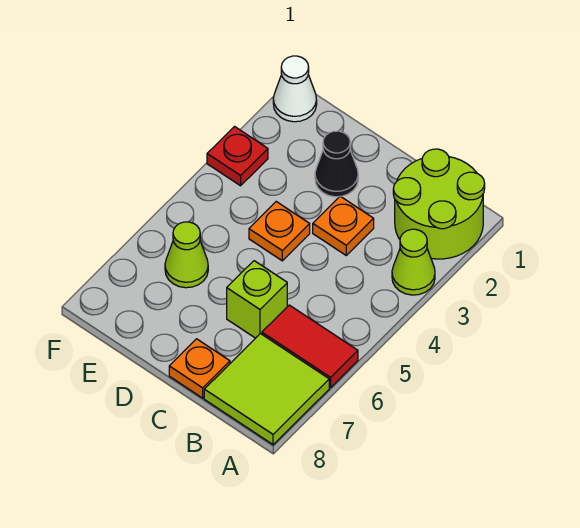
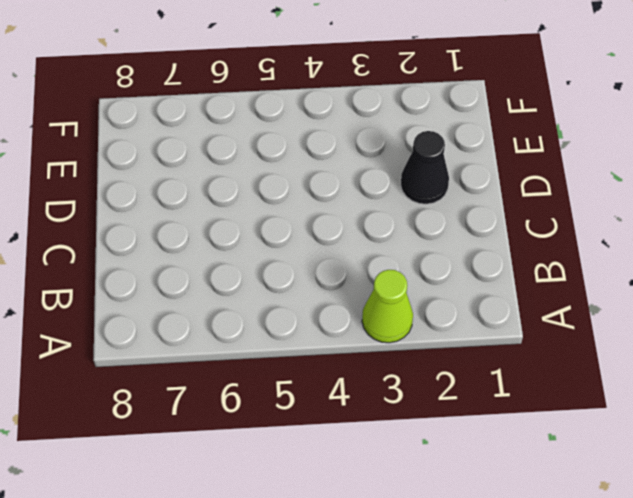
none -> lime round brick A1:B2 level 1
none -> red tile A6:B6 level 1
none -> lime tile A7:B8 level 1

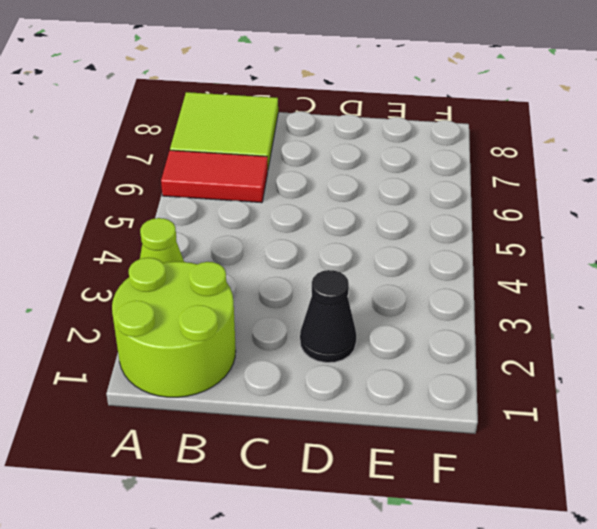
none -> orange plate C3 level 1
none -> lime brick C6 level 1
none -> orange plate C8 level 1

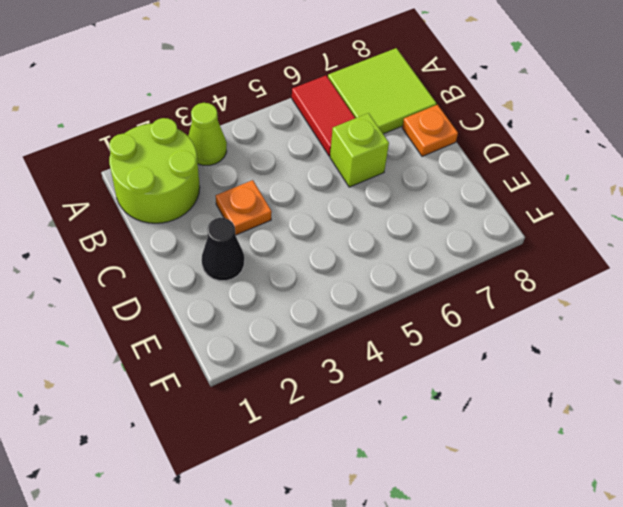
none -> orange plate D4 level 1
none -> lime cone E6 level 1
none -> white cone F1 level 1

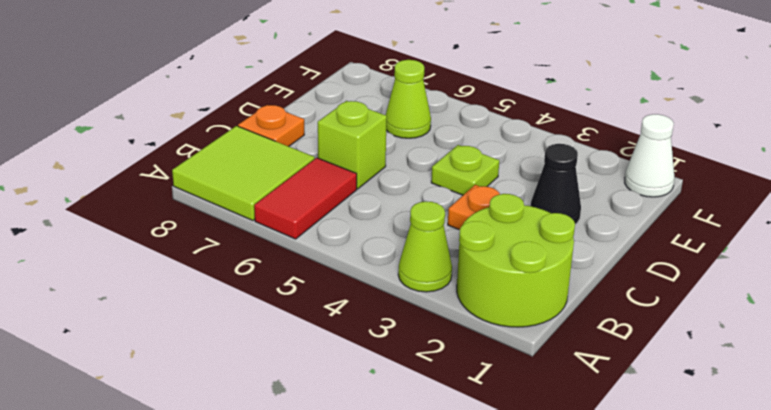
lime plate D4 level 1 -> orange plate D4 level 1
none -> red plate F3 level 1

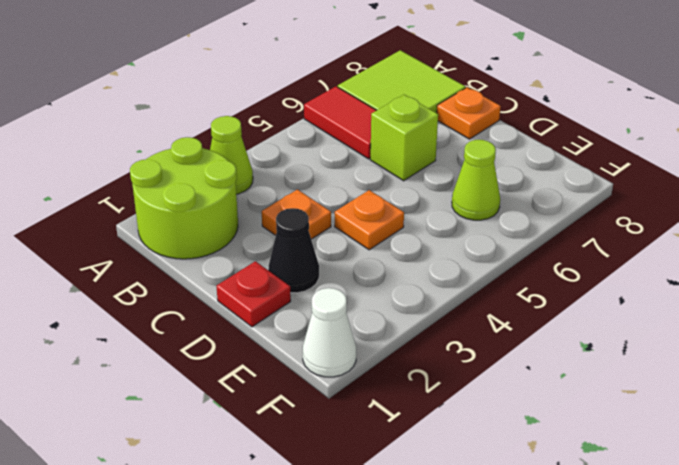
red plate D1 level 1 -> red plate F3 level 1

